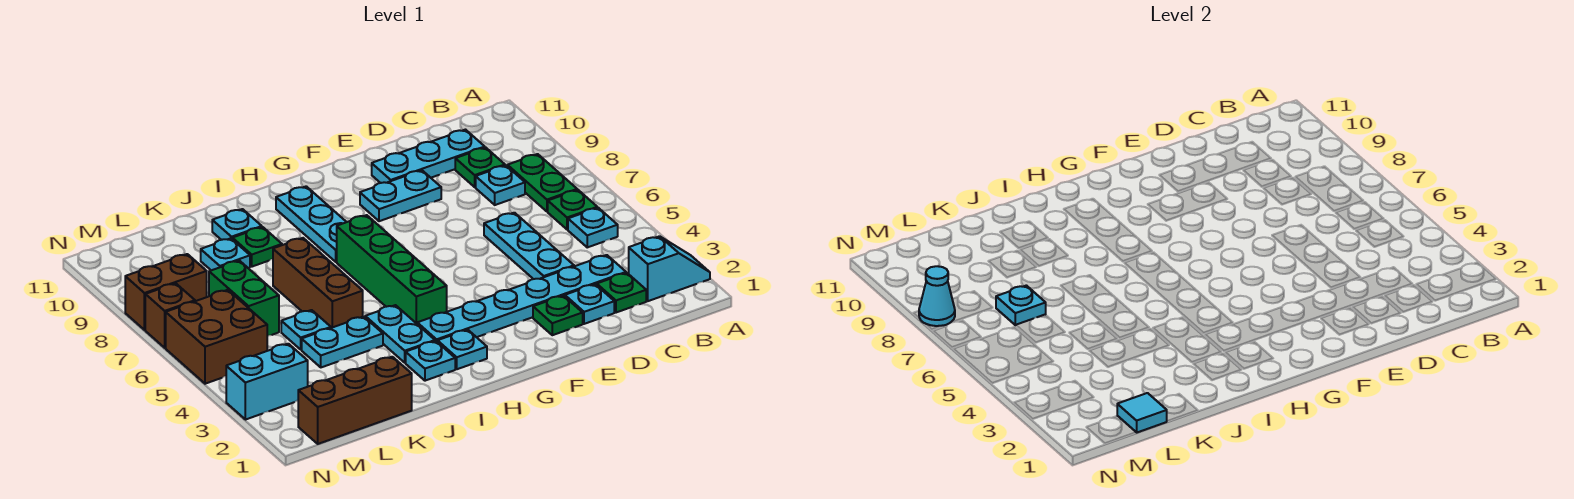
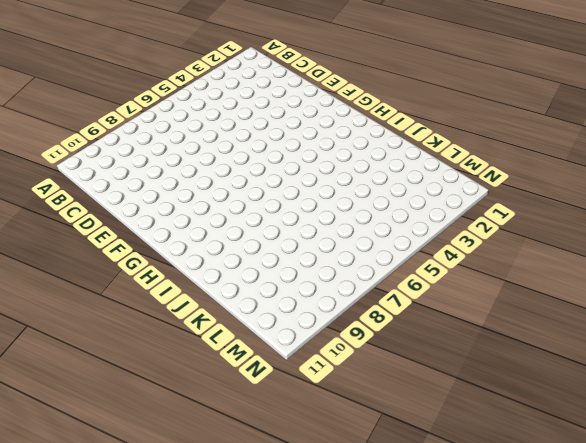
none -> cyan slope A2:B2 level 1 top B
none -> cyan plate B5 level 1
none -> green plate B6 level 1
none -> green plate B7:B8 level 1

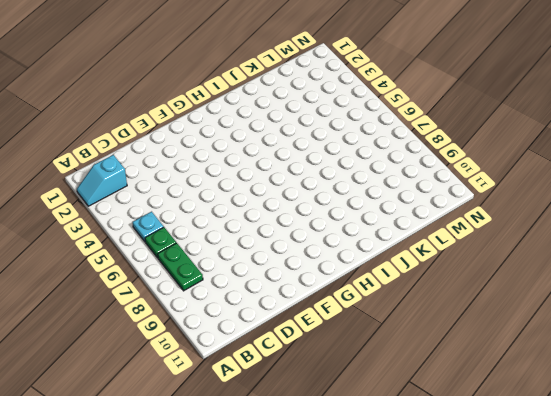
none -> green plate C2 level 1
none -> cyan plate C3:H3 level 1
none -> cyan plate C8 level 1
none -> green plate C9 level 1

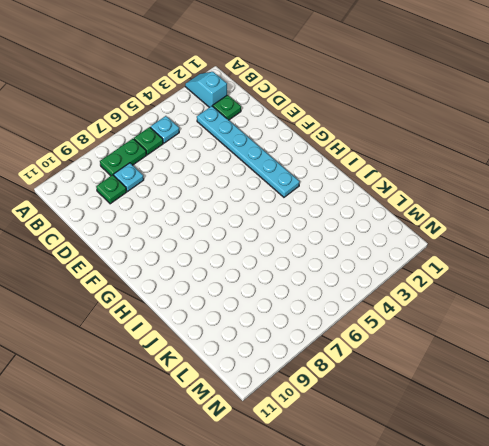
none -> cyan plate C10:E10 level 1
none -> cyan plate D2 level 1
none -> cyan plate D4:D6 level 1
none -> green plate E2 level 1

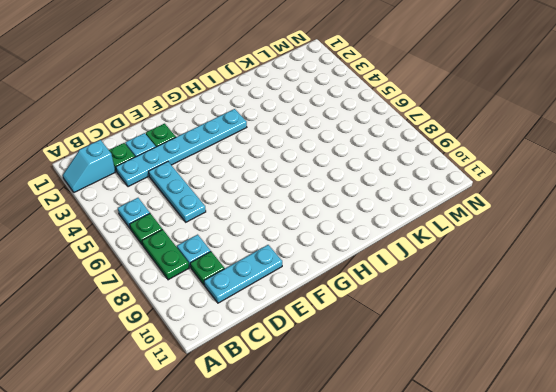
none -> cyan plate E9:F9 level 1
none -> cyan plate H2 level 1
none -> green brick H4:H7 level 1
none -> cyan plate H8:H10 level 1

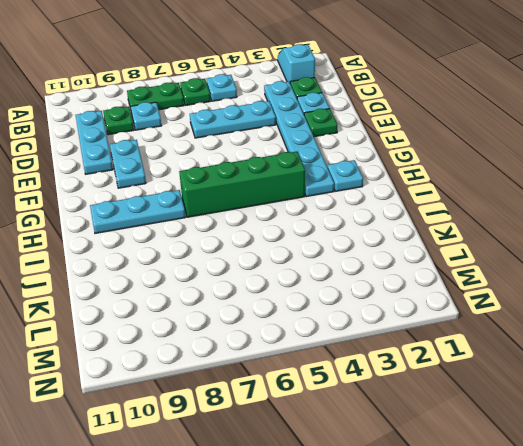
none -> cyan plate I2 level 1
none -> cyan plate I3:I4 level 1
none -> cyan plate J4:K4 level 1
none -> brown brick J5:J7 level 1

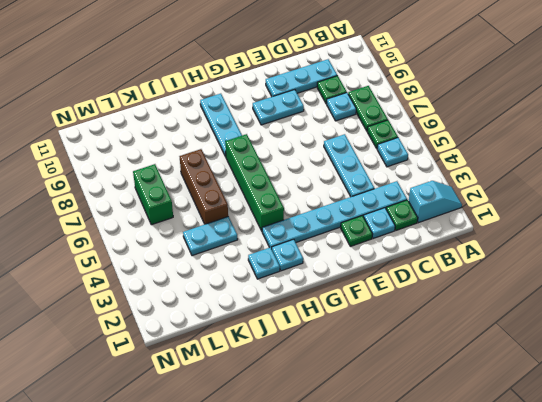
none -> cyan plate I3:I4 level 1
none -> green plate J9 level 1
none -> cyan plate J10 level 1
none -> brown brick K1:M1 level 1

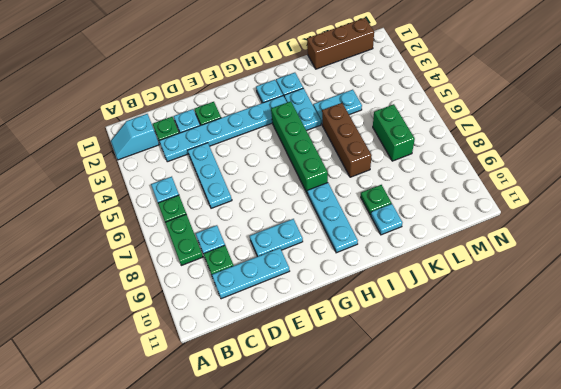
none -> cyan plate K5 level 1
none -> cyan plate K9 level 1
none -> cyan brick M3:N3 level 1
none -> brown brick M5:N6 level 1

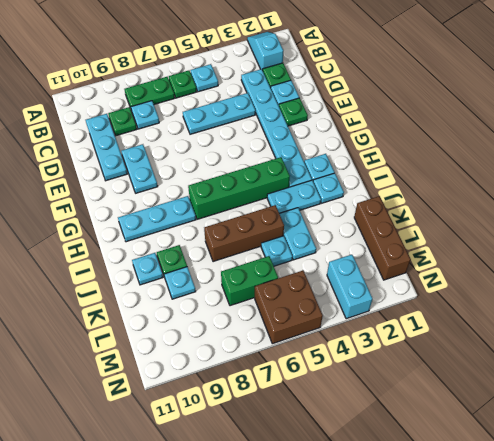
none -> brown brick M8:N8 level 1
none -> brown brick N7 level 1
none -> cyan tile L1 level 2
none -> cyan plate L7 level 2

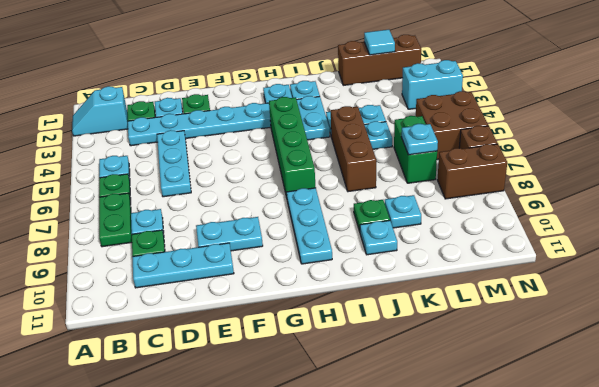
none -> cyan cone N8 level 2

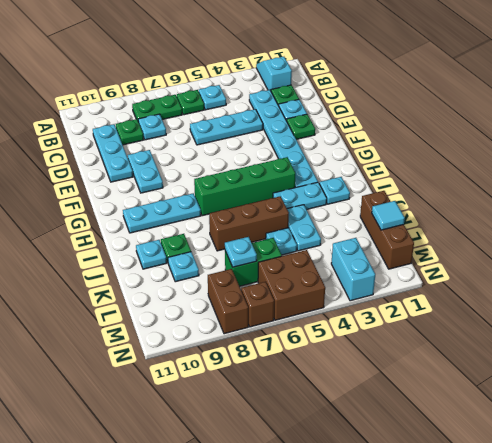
none -> cyan plate H2 level 1
none -> cyan cone N8 level 2

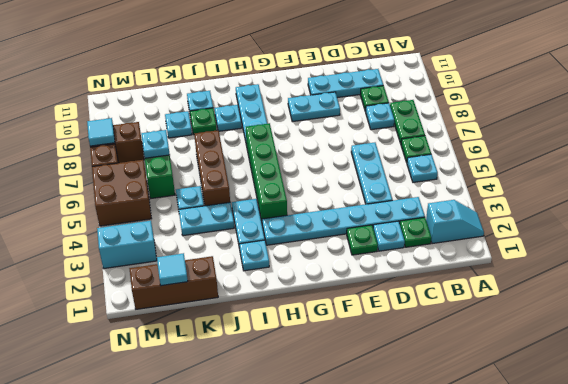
cyan plate I9 level 1 -> cyan plate H2 level 1
cyan tile N8 level 2 -> cyan cone N8 level 2

